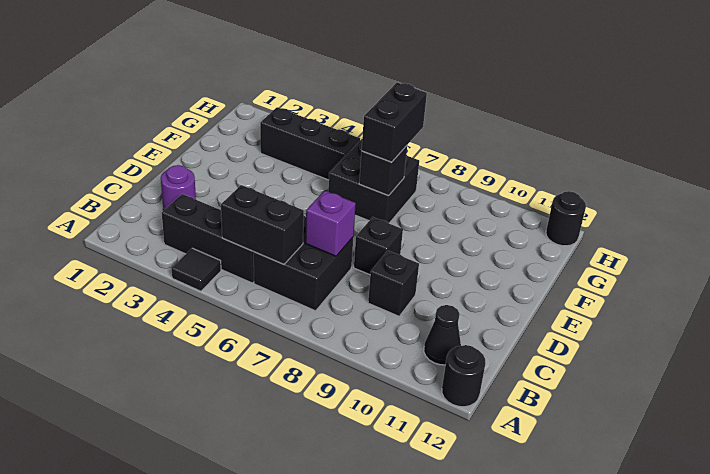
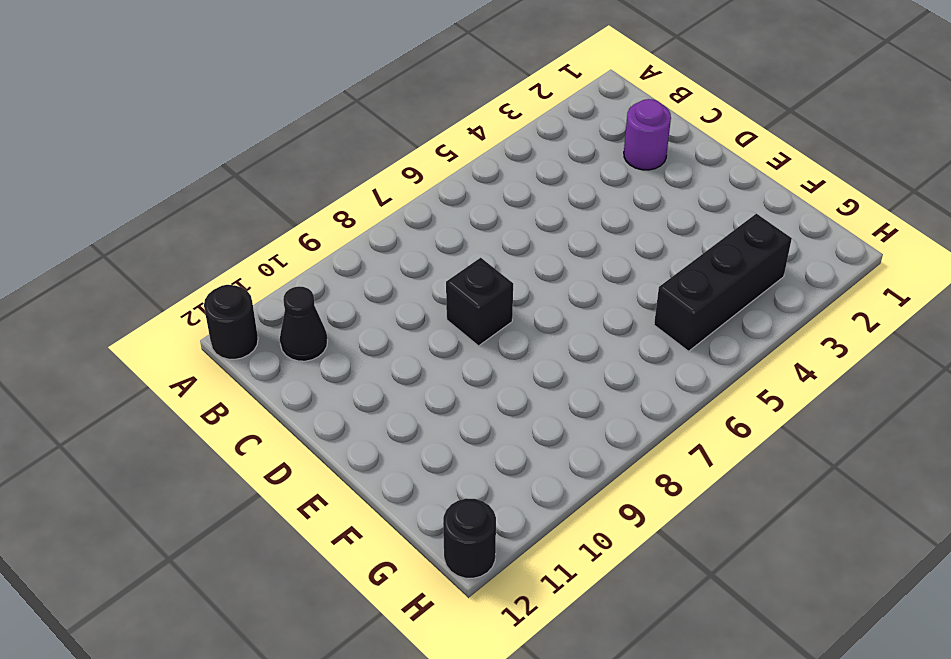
none -> black tile A4 level 1
none -> black brick B3:B5 level 1
none -> black brick B6:C7 level 1

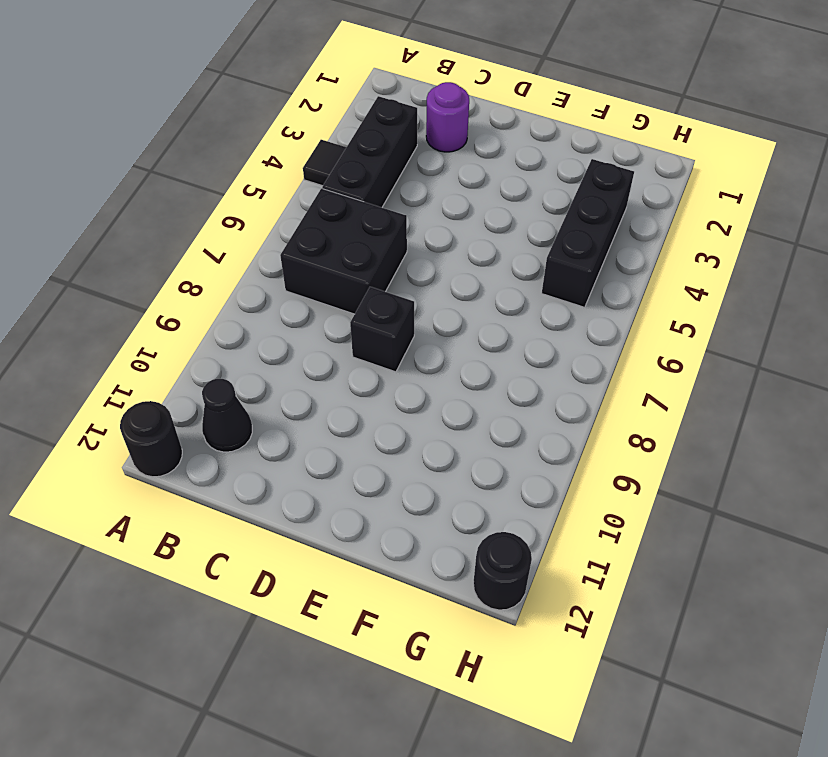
none -> black brick C9 level 1
none -> black brick F6:G7 level 1
none -> black brick B5:B6 level 2

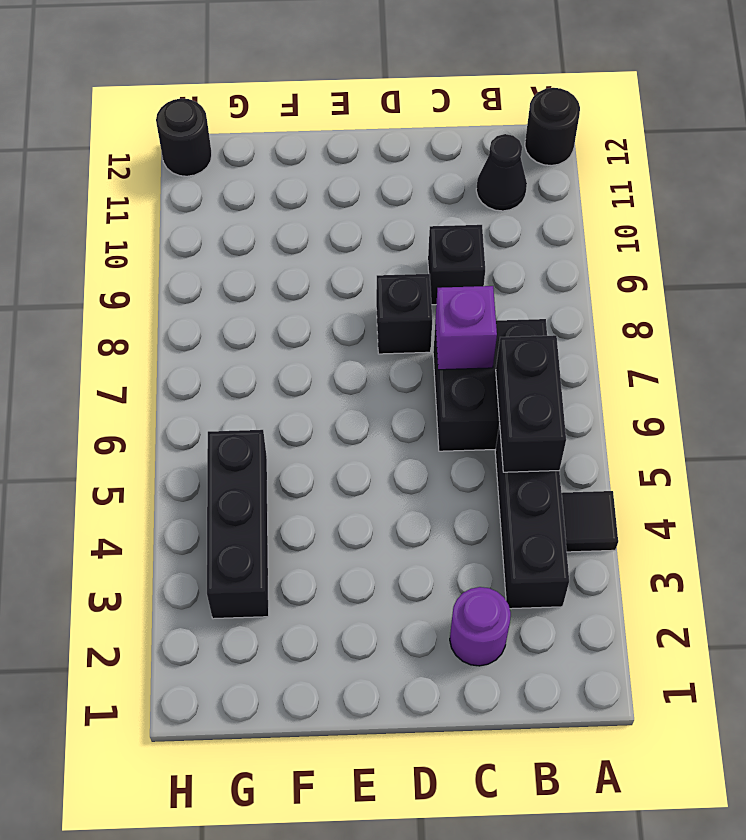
none -> black brick F6:G7 level 1
none -> black brick F7 level 2
none -> black brick F7:G7 level 3

